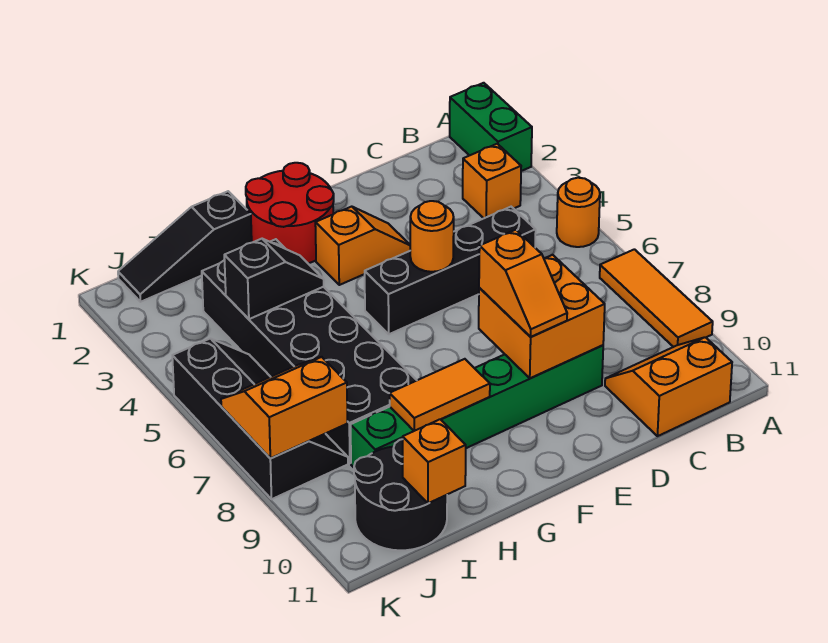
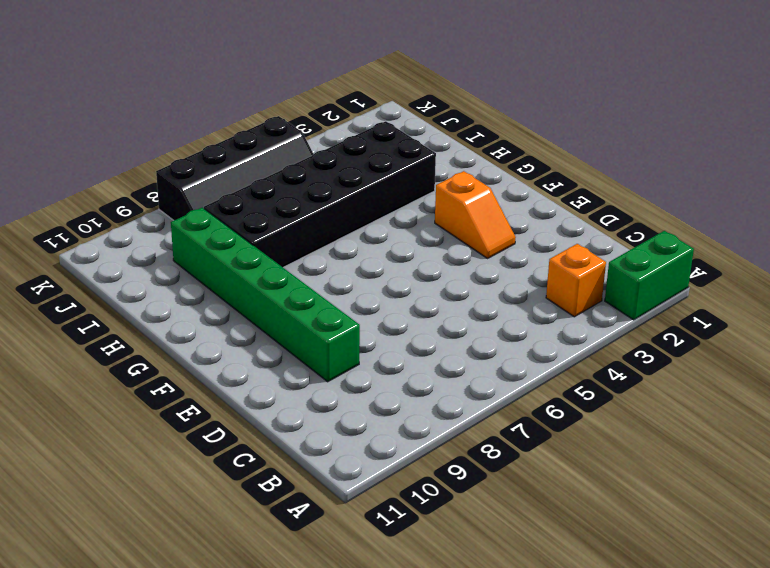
none -> orange round brick A5 level 1
none -> orange tile A7:A9 level 1
none -> orange slope B10:C11 level 1 top 11

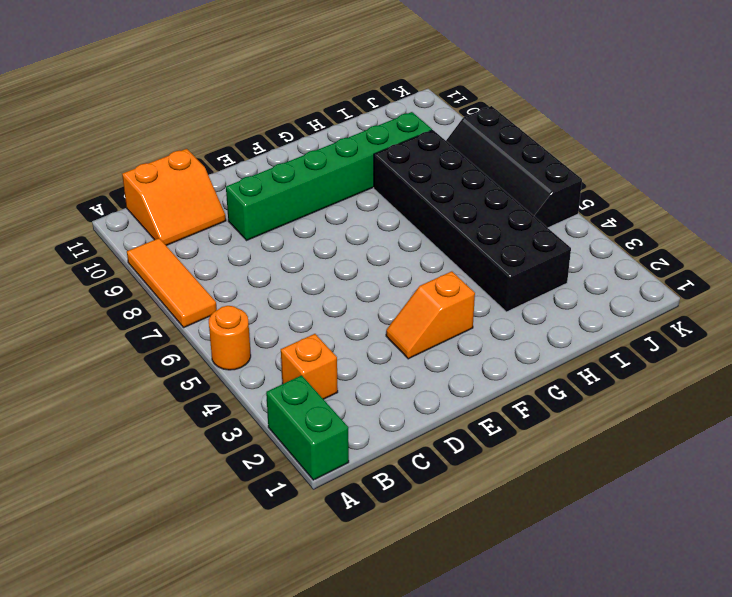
none -> black brick C5:F5 level 1
none -> red round brick F1:G2 level 1
none -> black slope H1:J1 level 1 top H

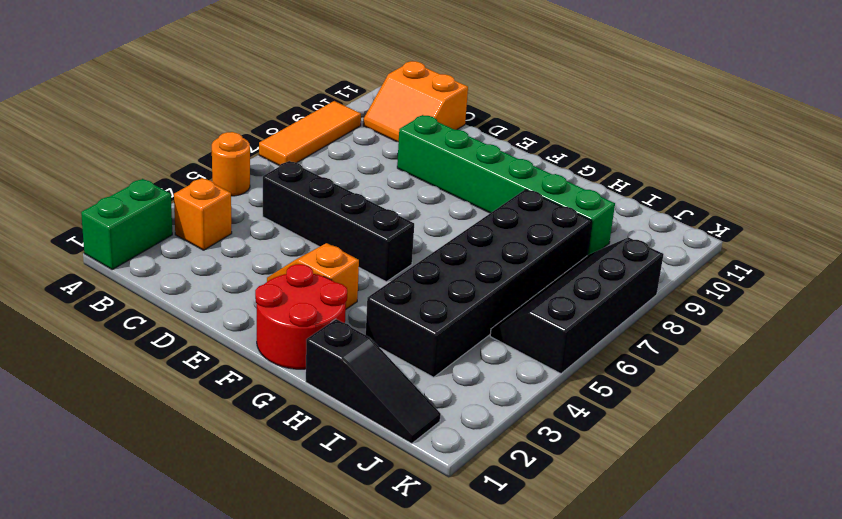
none -> black round brick I10:J11 level 1
none -> orange brick D8:E9 level 2
none -> orange round brick E5 level 2

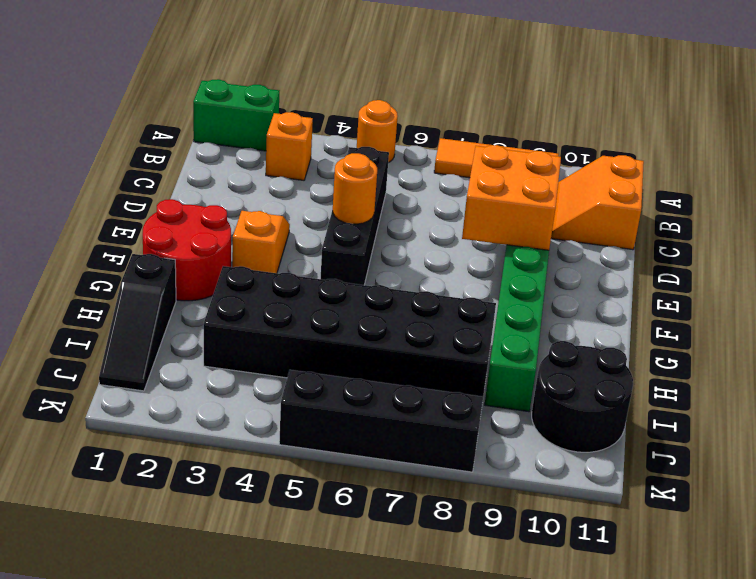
none -> orange tile G9:H9 level 2
none -> black slope H4:I4 level 2 top I
none -> orange brick I11 level 2

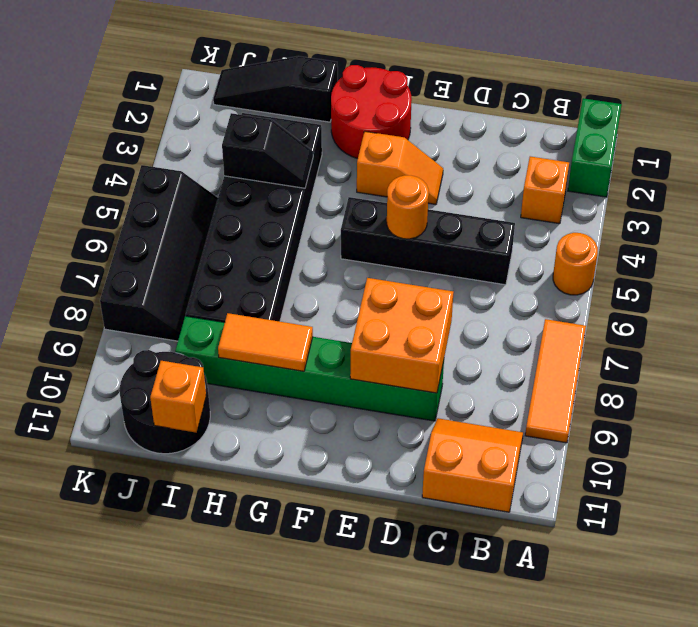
none -> orange slope J7:K8 level 2 top 8
none -> orange slope E8:E9 level 3 top 8

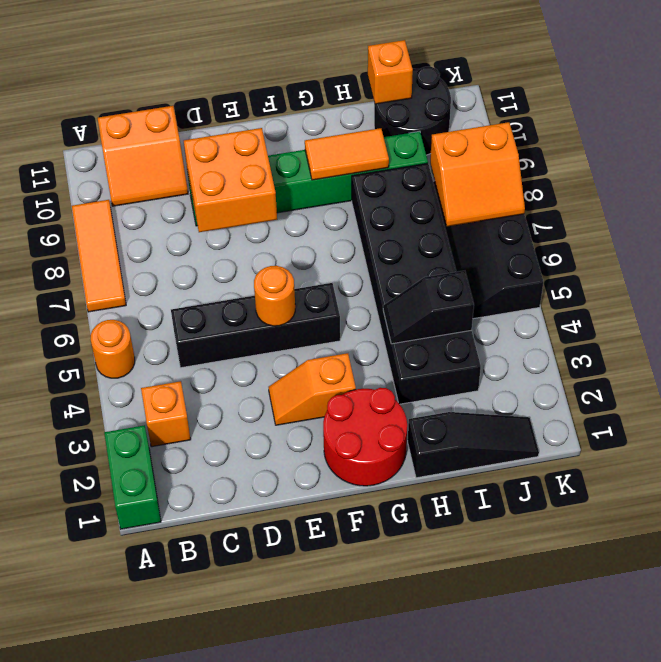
none -> orange slope E8:E9 level 3 top 8

